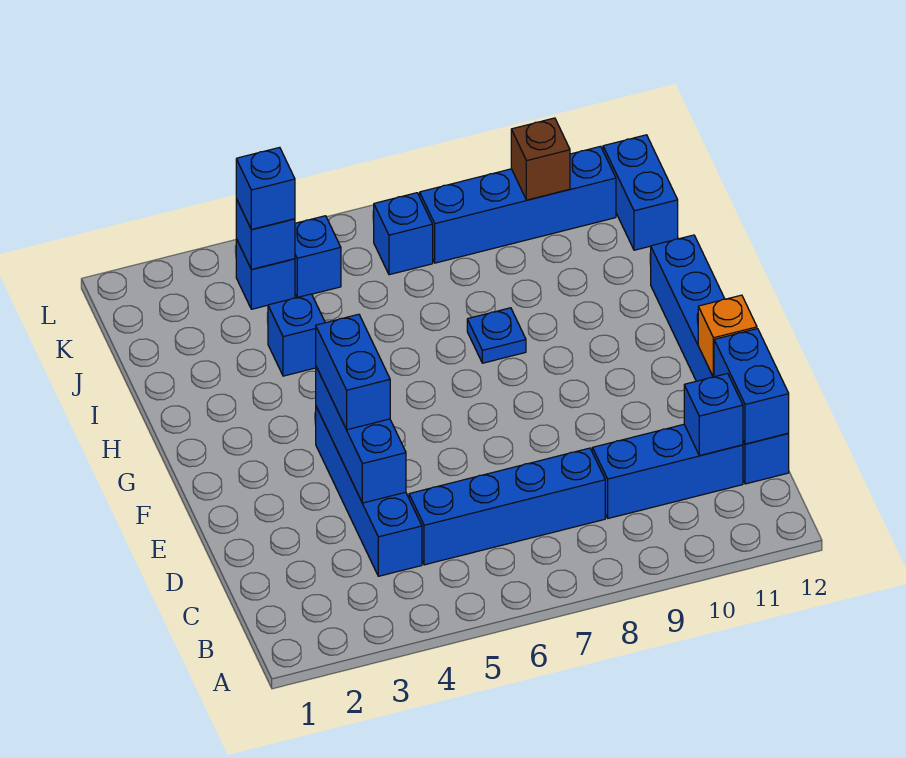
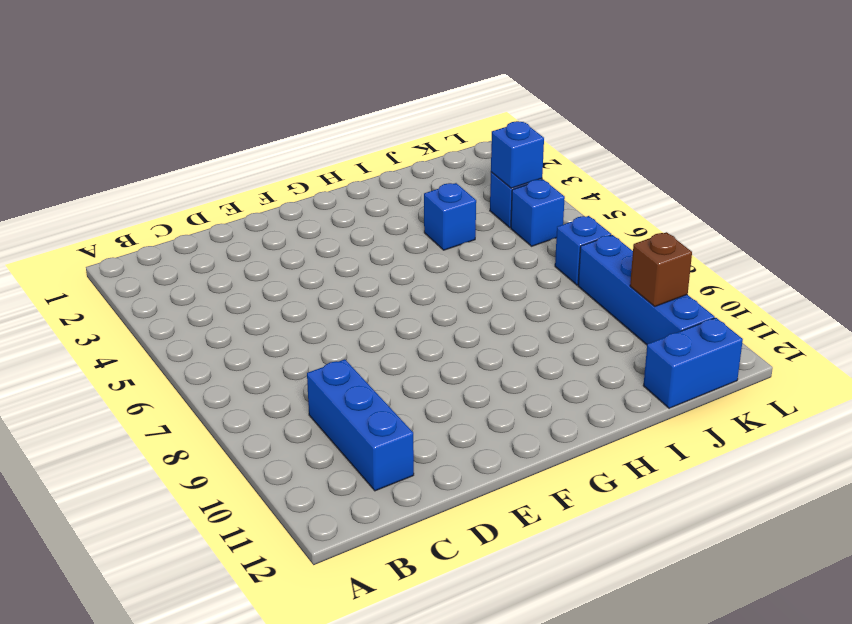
none -> blue brick C4:F4 level 1
none -> blue brick C5:C8 level 1
none -> blue brick C12:H12 level 1

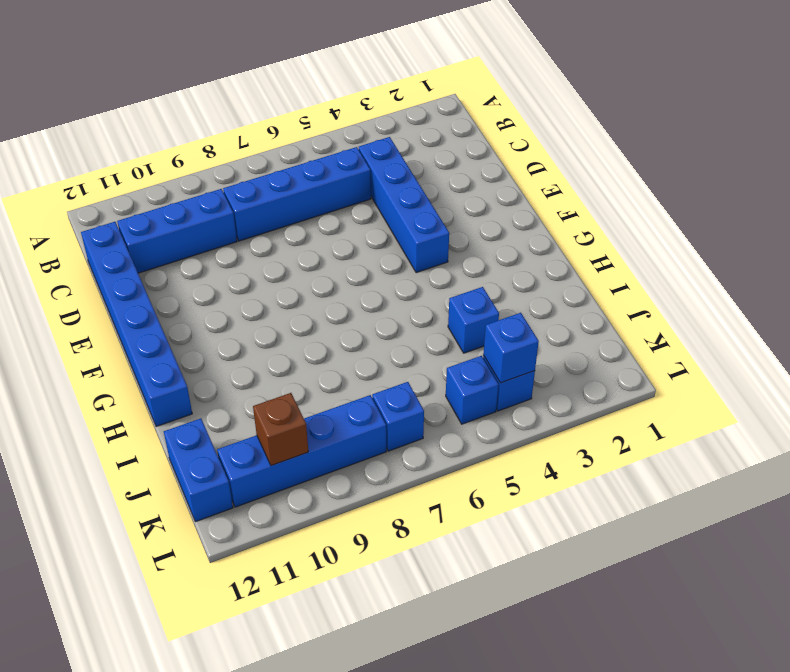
none -> blue plate H8 level 1
none -> blue brick C11 level 2
none -> blue brick C12:D12 level 2

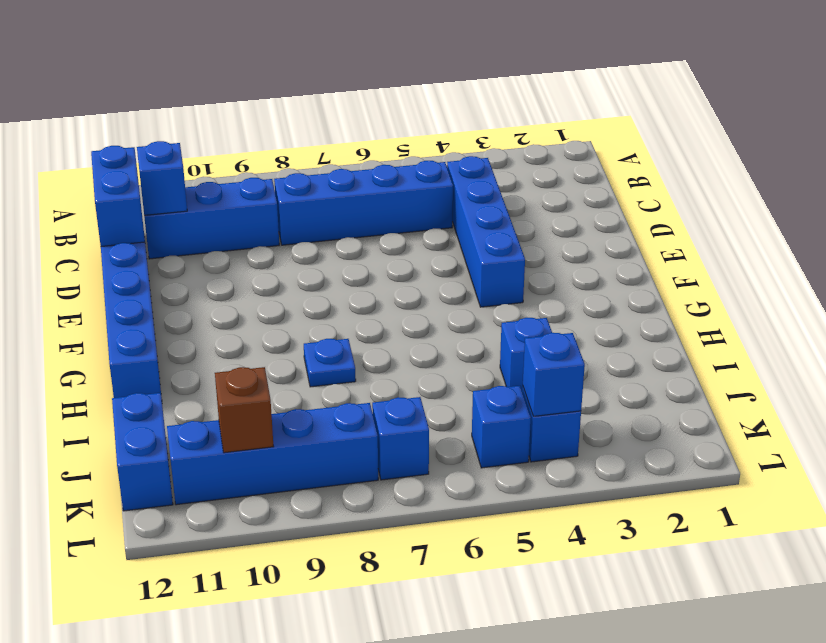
none -> blue brick D4:F4 level 2
none -> orange brick E12 level 2
none -> blue brick E4:F4 level 3

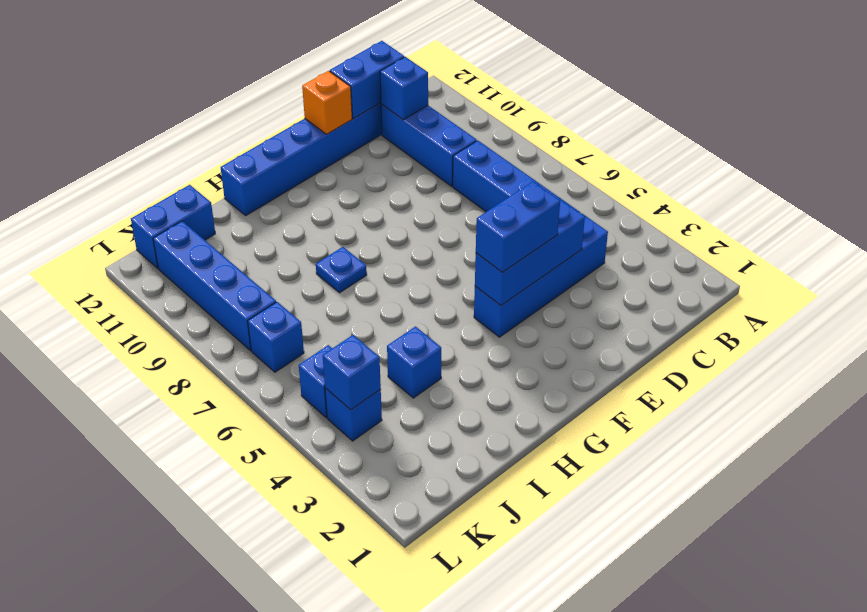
none -> brown brick K10 level 2
none -> blue brick K4 level 3

